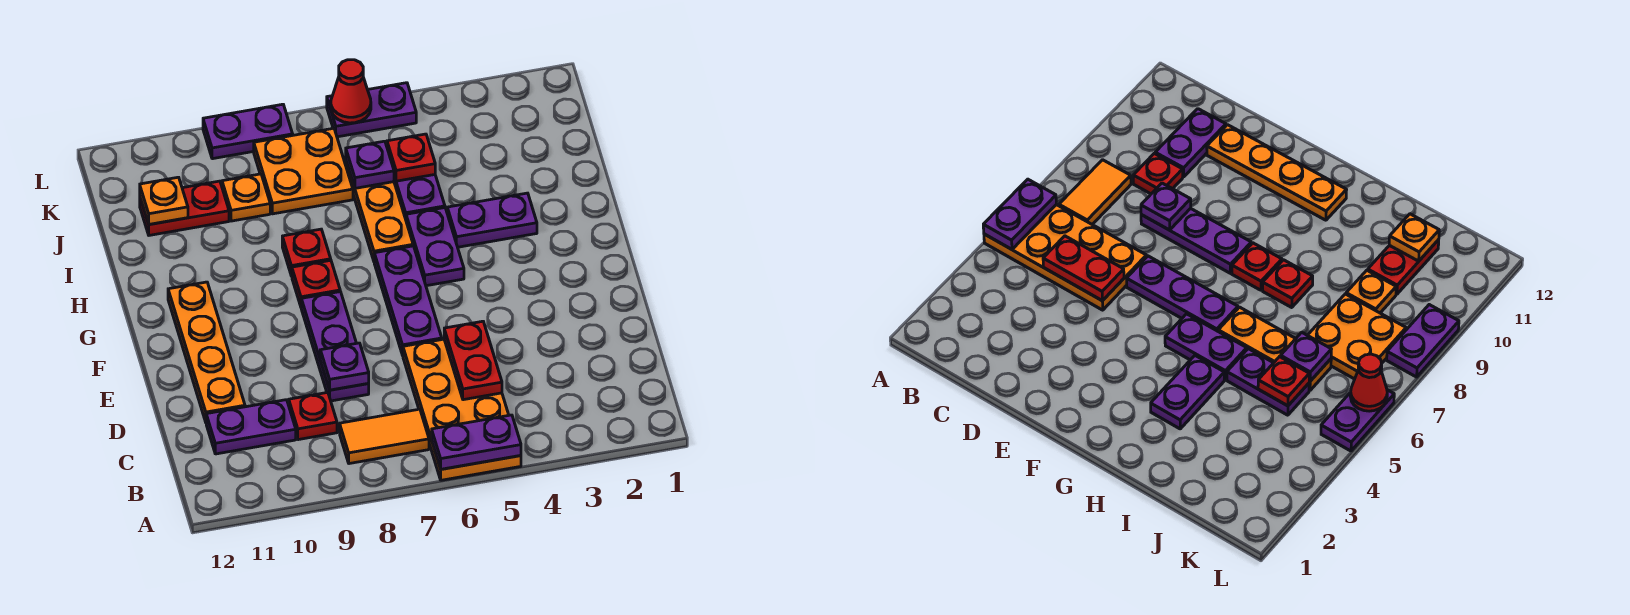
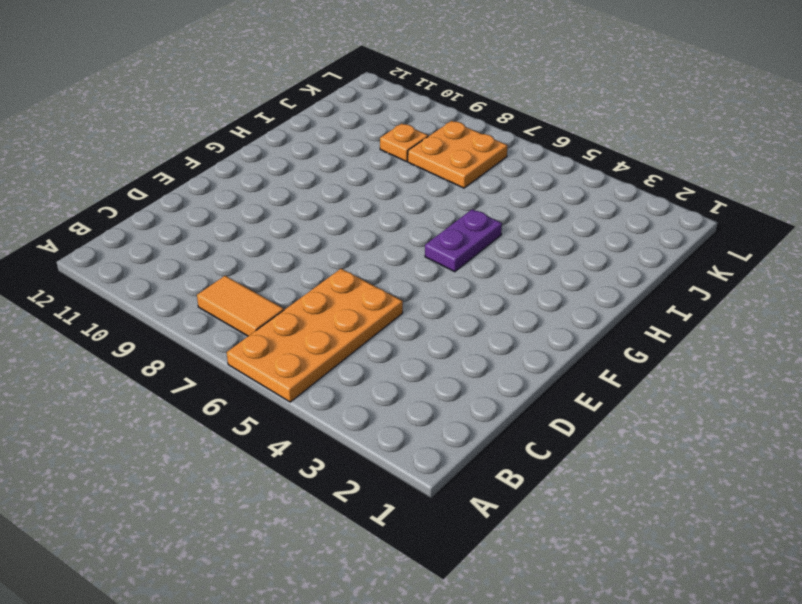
none -> red plate C9 level 1
none -> purple plate C10:C11 level 1
none -> purple plate D8:F8 level 1

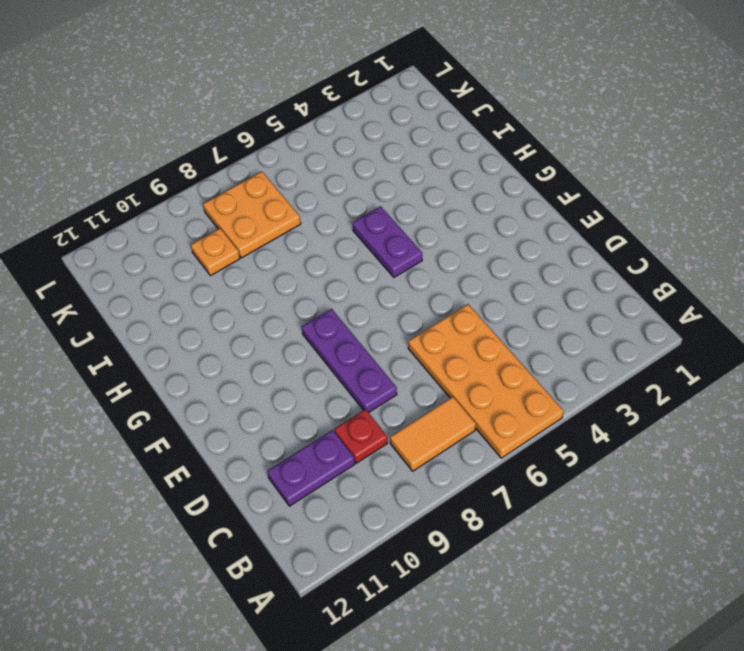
none -> orange plate D11:G11 level 1
none -> purple plate E6:G6 level 1
none -> red plate G8 level 1

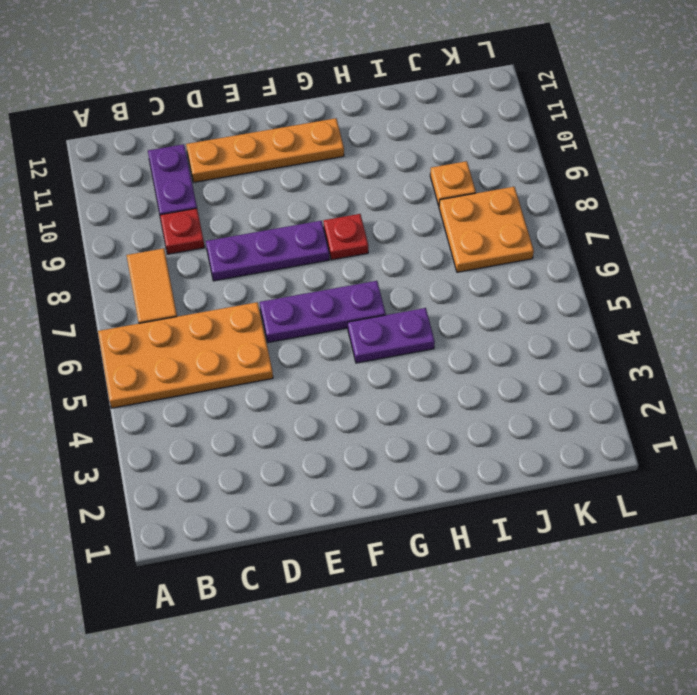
none -> purple plate H3:H4 level 1
none -> orange plate H6:J6 level 1
none -> red plate H8 level 1

